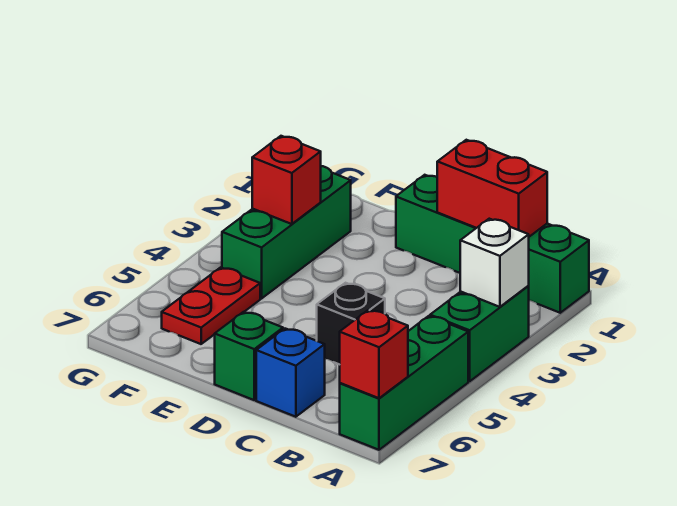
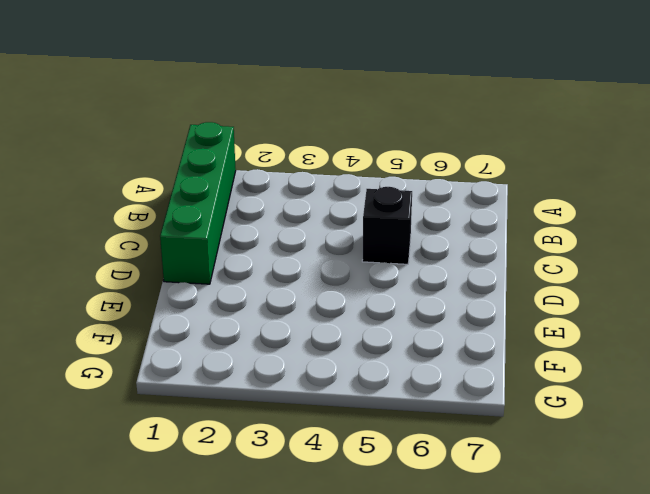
none -> green brick A3:A4 level 1
none -> green brick A5:A7 level 1
none -> blue brick C7 level 1

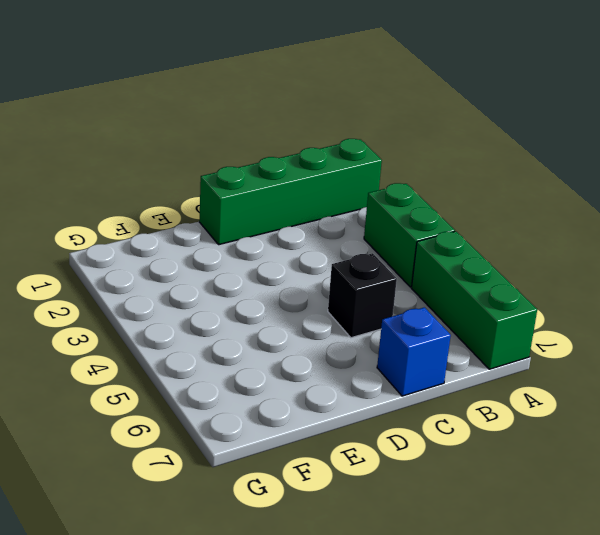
none -> green brick D7 level 1
none -> green brick F2:F4 level 1
none -> red plate F5:F6 level 1

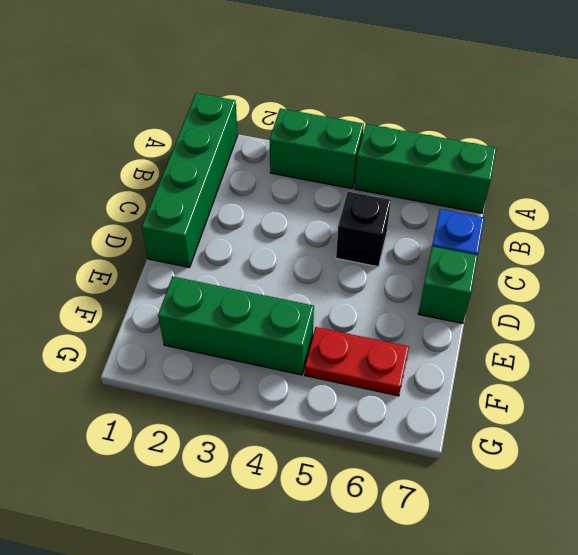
none -> white brick A3 level 2
none -> red brick A7 level 2
none -> red brick B1:C1 level 2

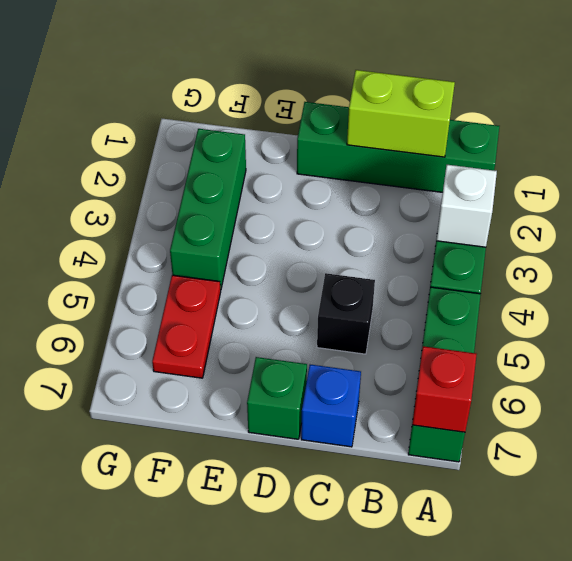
lime brick B1:C1 level 2 -> red brick B1:C1 level 2
none -> red brick F3 level 2

